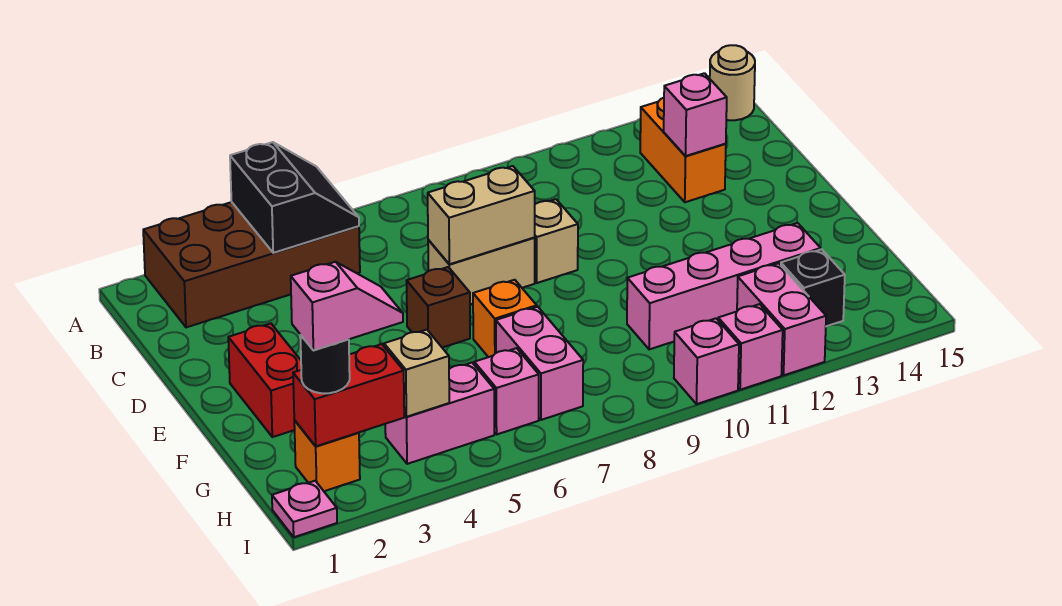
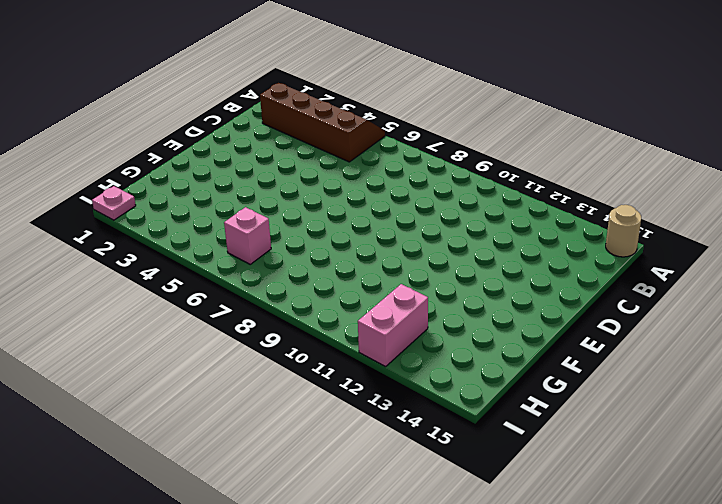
brown slope A2:B5 level 1 top B -> brown brick A2:B5 level 1
none -> orange brick B13:C13 level 1
none -> tan brick D7:D8 level 1
none -> tan brick D9 level 1

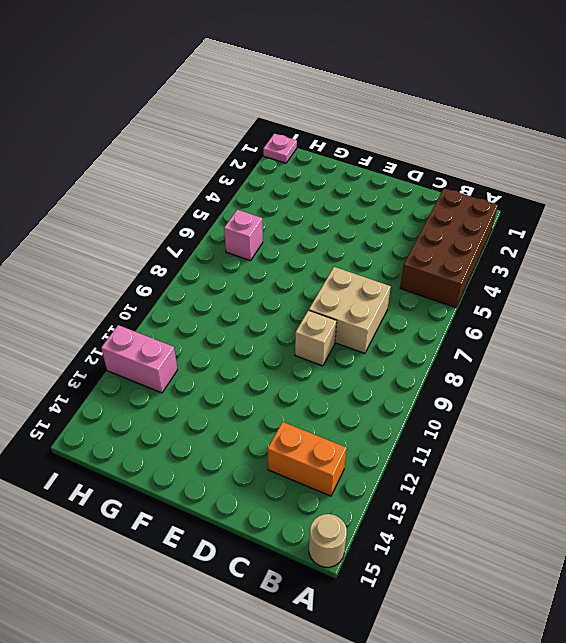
tan brick C7:D8 level 1 -> tan brick D7:D8 level 1
none -> red brick E2:F2 level 1
none -> brown brick E6 level 1
none -> orange brick F7 level 1

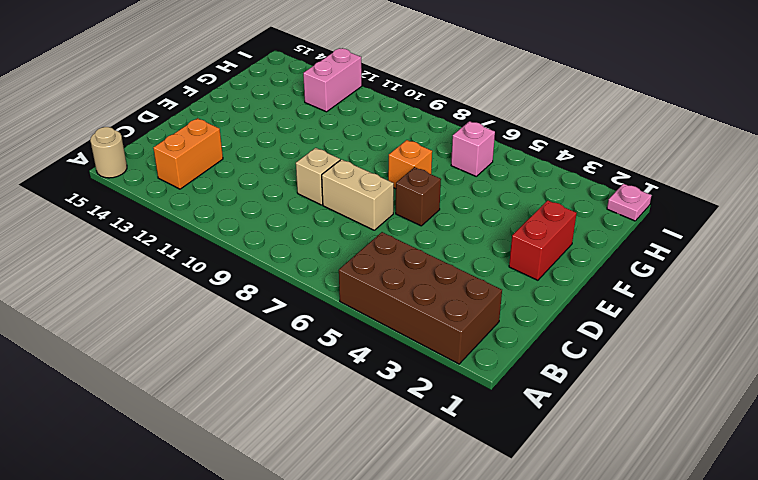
none -> pink brick G7:H7 level 1
none -> pink brick G10:G13 level 1
none -> orange brick H2 level 1

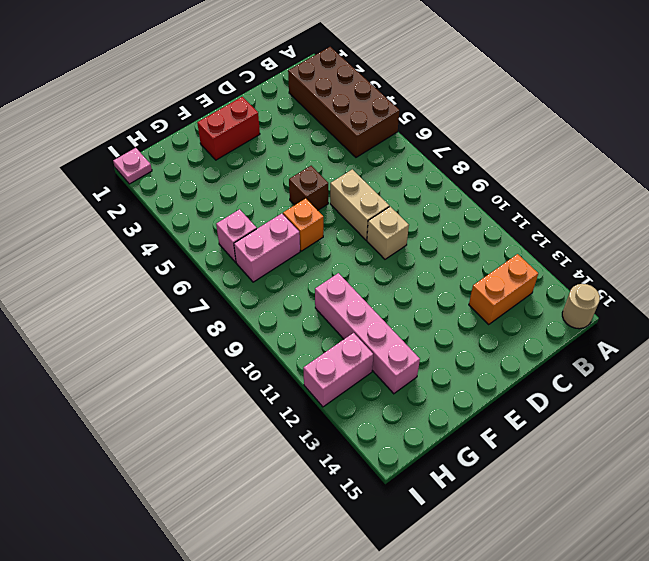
none -> orange brick H2 level 1
none -> pink brick H4:H5 level 1
none -> black brick H13 level 1

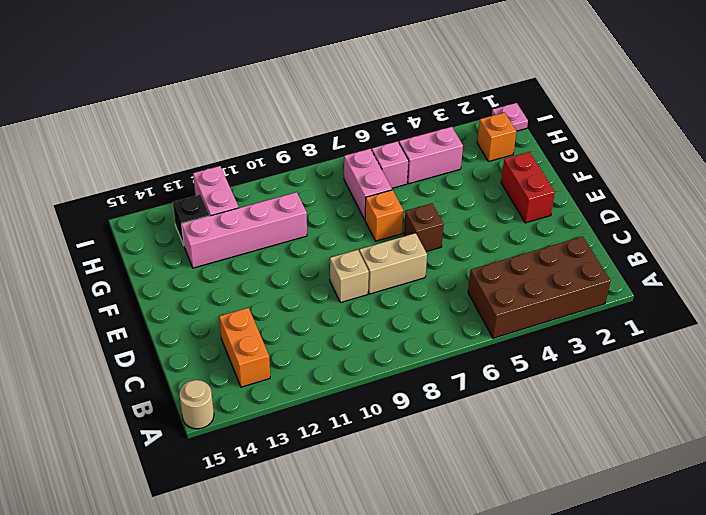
none -> pink brick I10 level 1
none -> pink brick I11 level 1
none -> black slope A4:B5 level 2 top 4

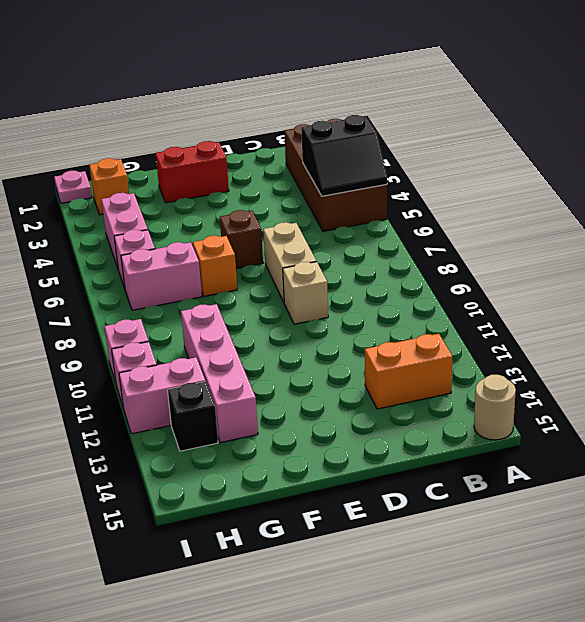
none -> pink brick C13 level 2
none -> tan brick D7:D8 level 2
none -> red brick H2:H3 level 2

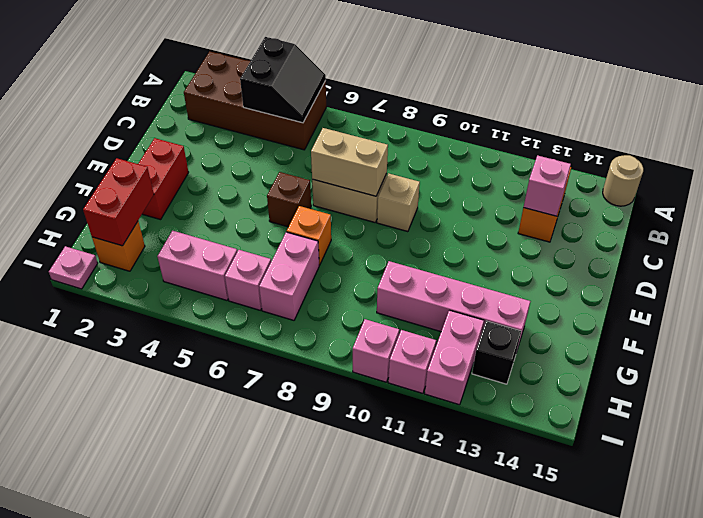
red brick G2:H2 level 2 -> red brick H2:H3 level 2
none -> tan brick H4 level 2
none -> black round brick H2 level 3
none -> pink slope H2:H3 level 4 top 2

